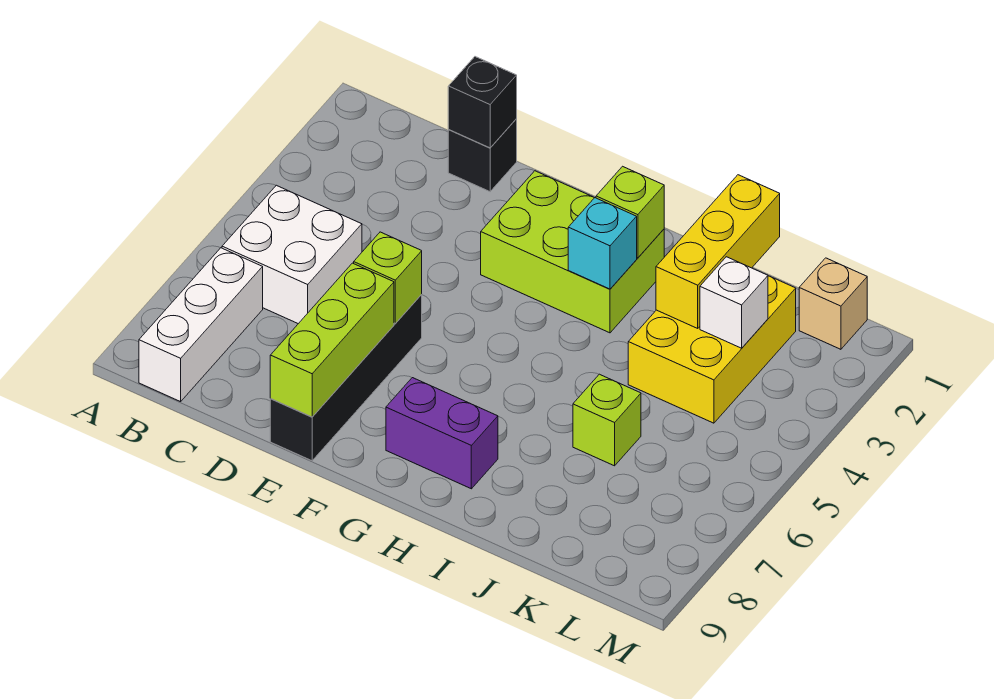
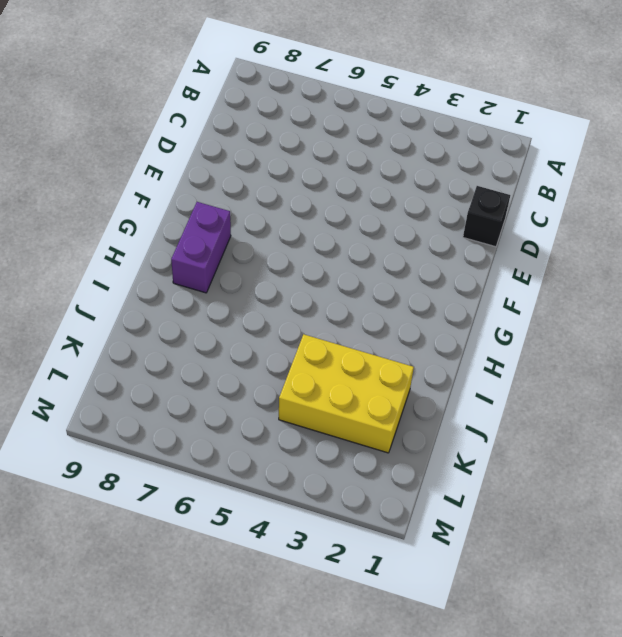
none -> white brick B5:C6 level 1
none -> white brick B7:B9 level 1
none -> black brick E6:E9 level 1

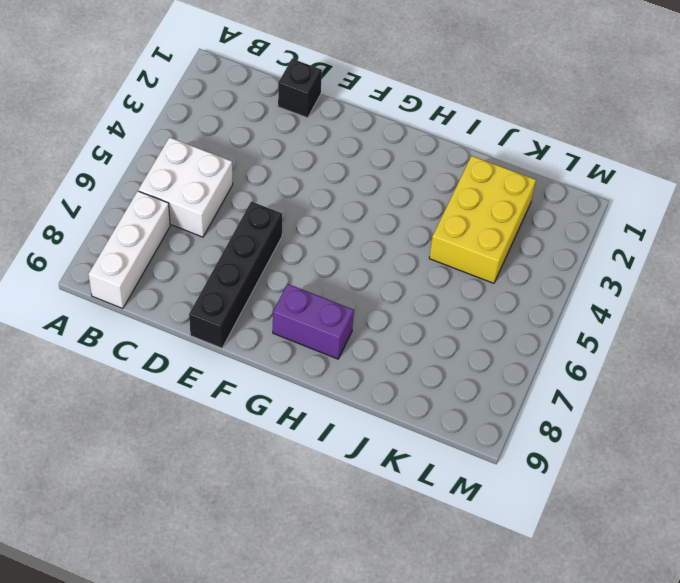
none -> lime brick F2:H3 level 1
none -> lime brick J6 level 1
none -> tan brick L1 level 1

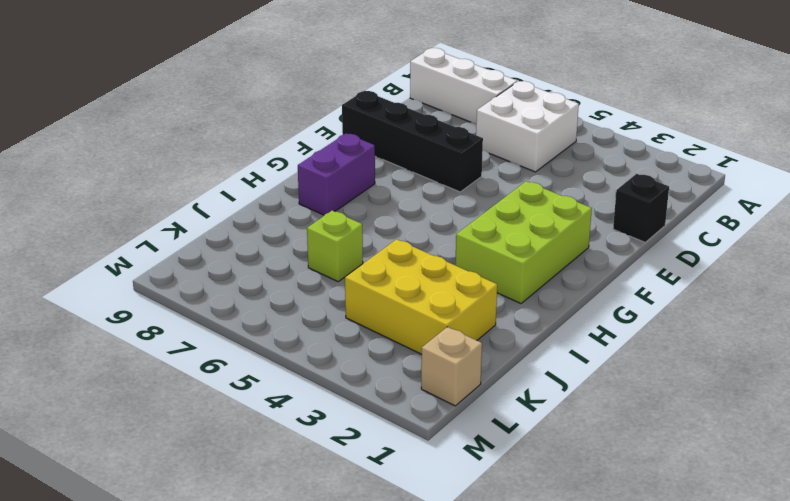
none -> black brick D1 level 2
none -> lime brick E6 level 2
none -> lime brick E7:E9 level 2

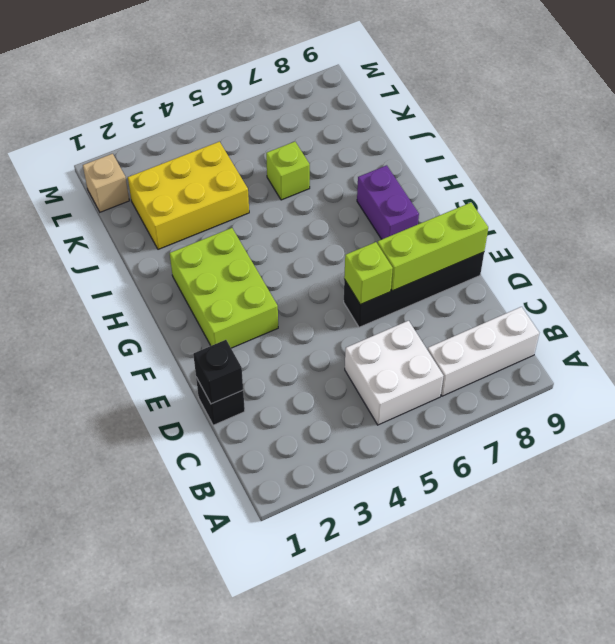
none -> lime brick H2 level 2
none -> cyan brick H3 level 2
none -> yellow brick J1:J3 level 2

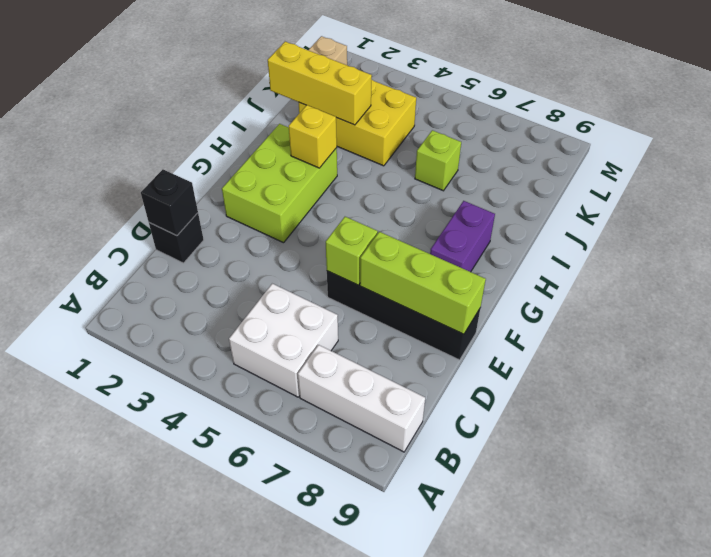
yellow brick H3 level 2 -> cyan brick H3 level 2
none -> lime brick H2 level 2
none -> white brick K3 level 2

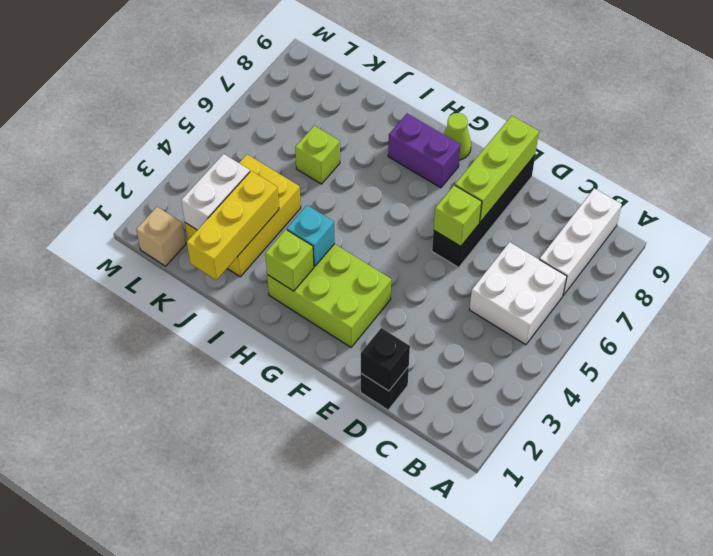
lime cone G9 level 1 -> none
white brick K2:K3 level 2 -> white brick K3 level 2

